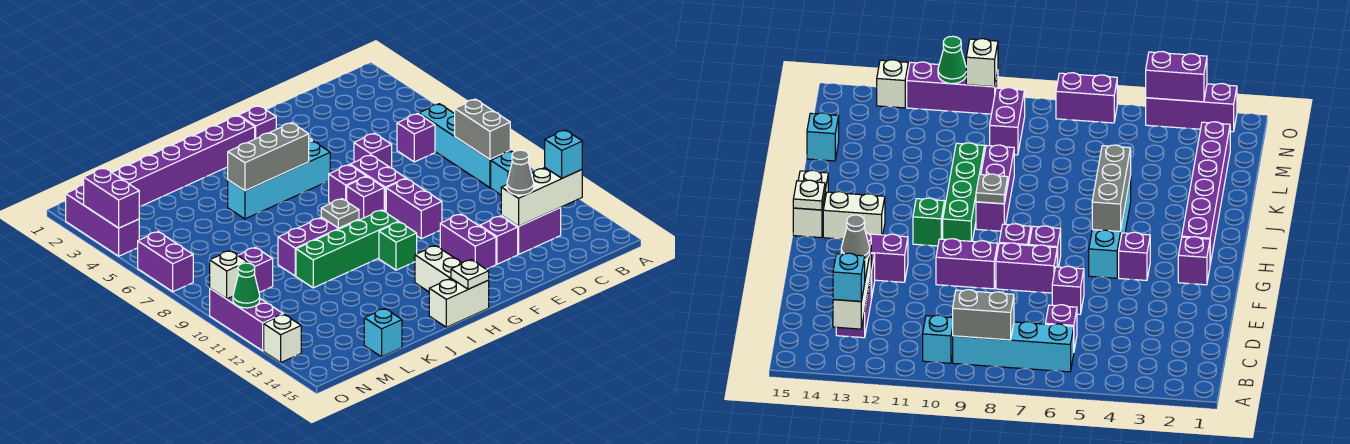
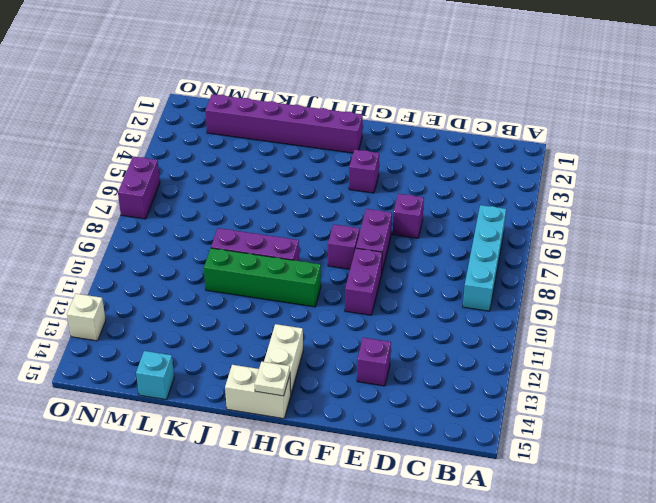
none -> cyan brick B10 level 1
none -> purple brick C6 level 1
none -> purple brick C13:D13 level 1
none -> purple brick F12:F13 level 1

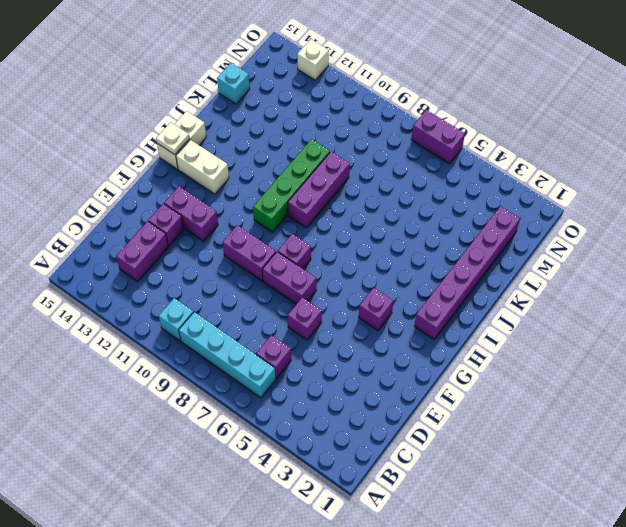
none -> purple brick G2 level 1
none -> cyan brick G5:J5 level 1
none -> purple brick G7 level 1
none -> green brick H11 level 1

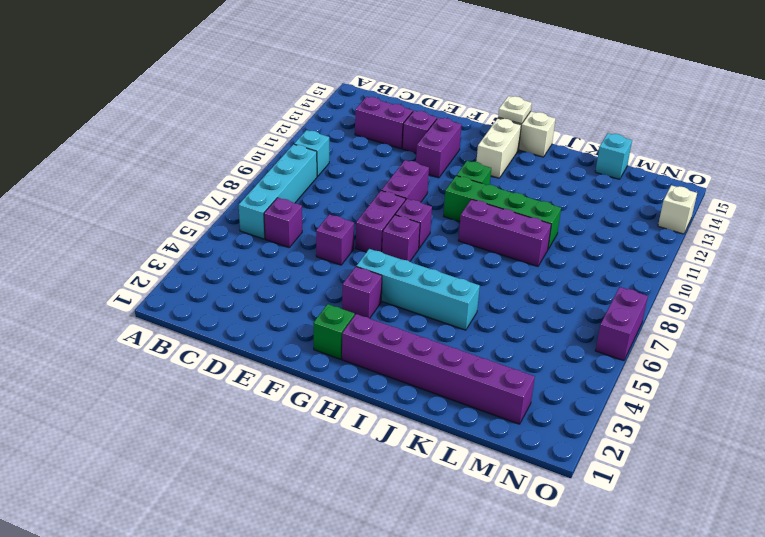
green brick G2 level 1 -> purple brick G2 level 1
none -> purple brick M9:N9 level 1
none -> purple brick O2:O4 level 1
none -> purple brick O10:O12 level 1
none -> grey brick B8:B9 level 2

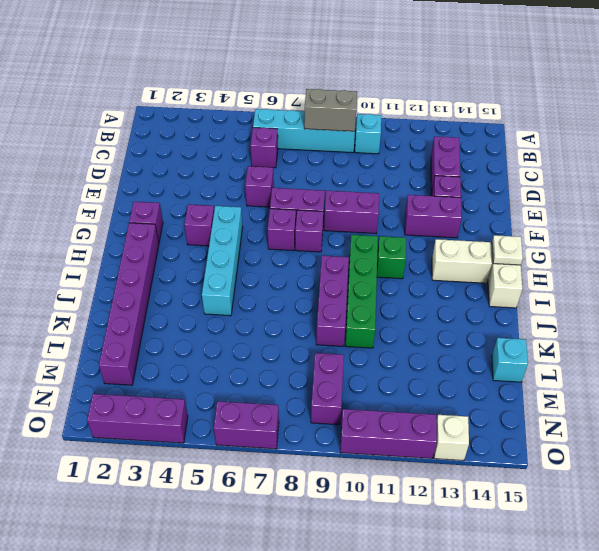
none -> white brick B13:D13 level 2
none -> grey brick H5:J5 level 2
none -> grey plate I9 level 2
none -> purple brick O3:O4 level 2

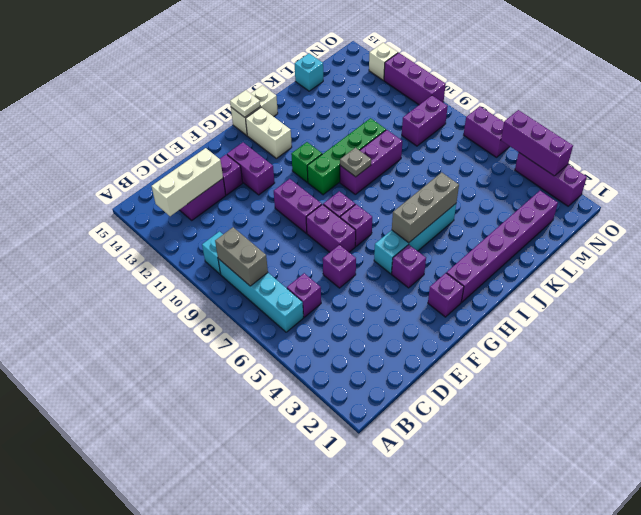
purple brick O3:O5 level 2 -> purple brick O3:O4 level 2
none -> white brick O10 level 2
none -> green cone O11 level 2
none -> cyan brick B13 level 3
none -> grey cone D13 level 3

